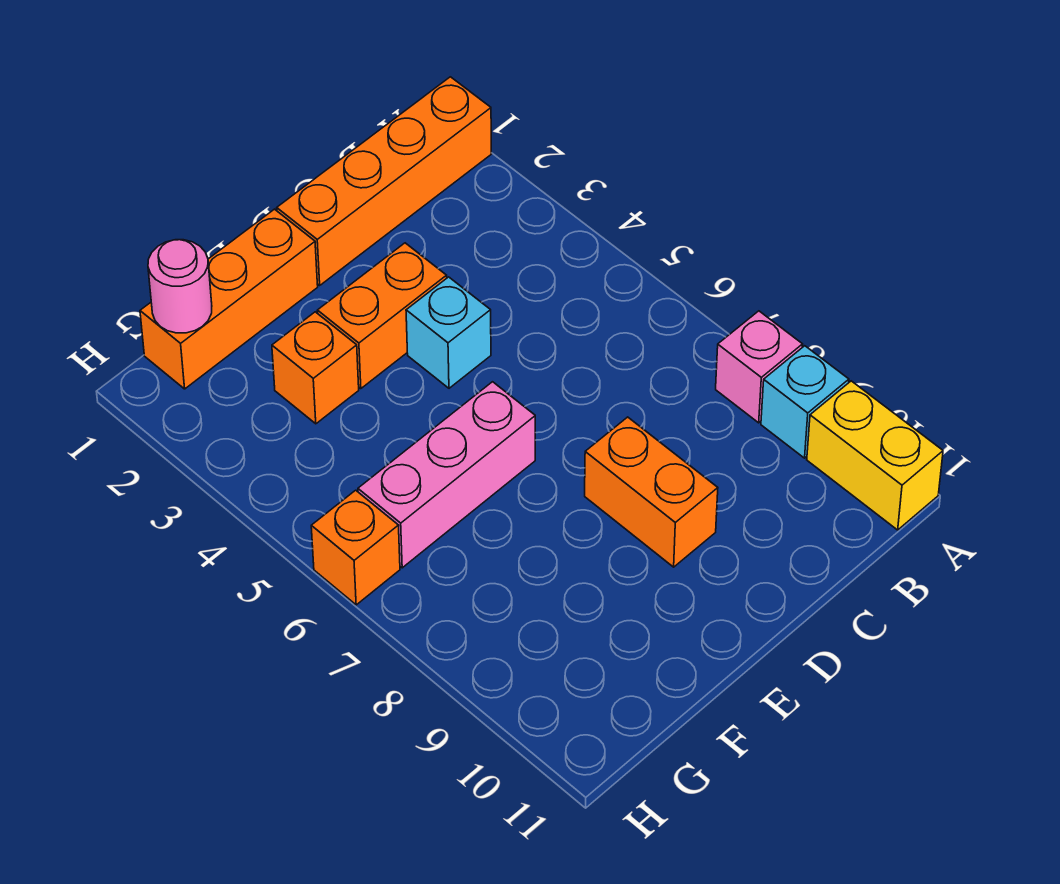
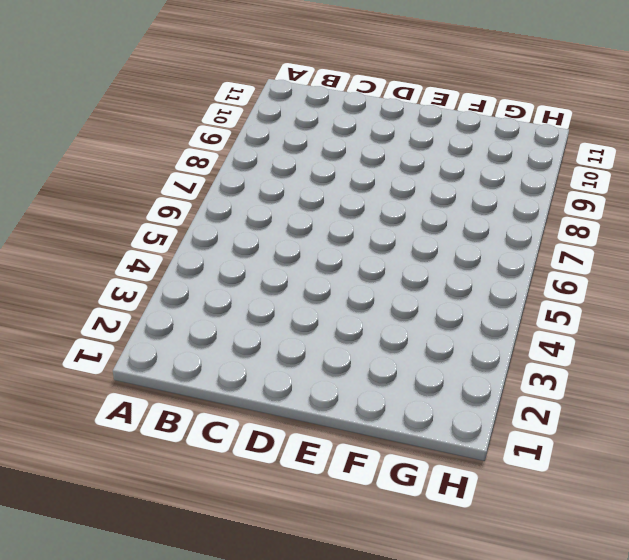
none -> orange brick A1:D1 level 1
none -> pink brick A8 level 1
none -> cyan brick A9 level 1

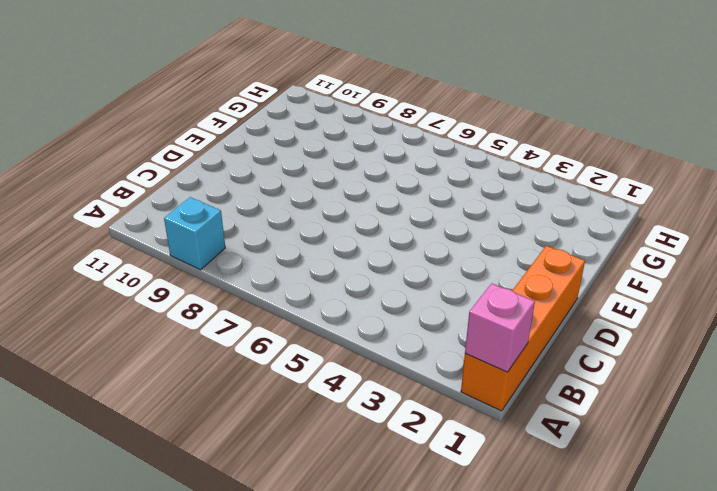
pink brick A1 level 2 -> pink brick A8 level 1
none -> yellow brick A10:A11 level 1
none -> orange brick D3:E3 level 1
none -> cyan brick D4 level 1

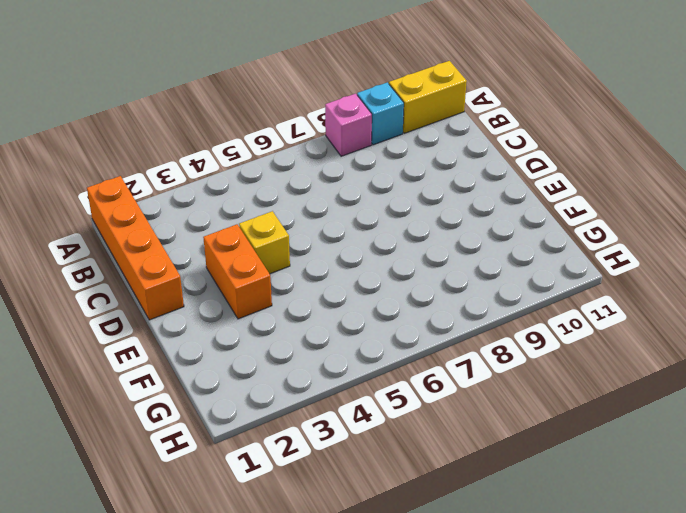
yellow brick D4 level 1 -> cyan brick D4 level 1
none -> orange brick D8:D9 level 1
none -> orange brick E1:G1 level 1
none -> pink brick E6:G6 level 1

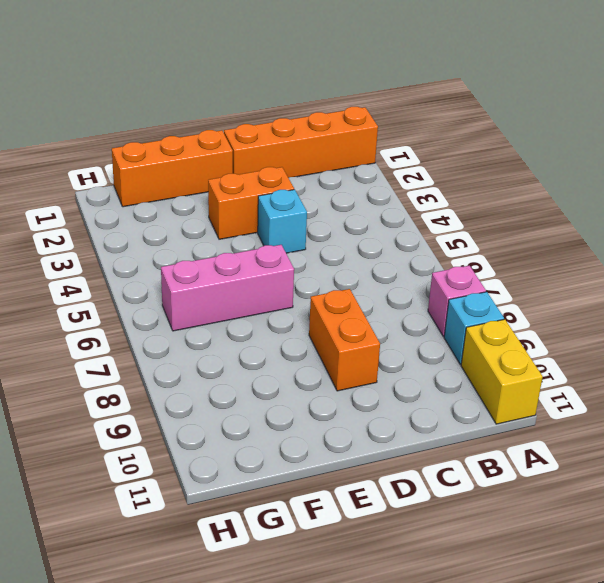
none -> orange brick F3 level 1
none -> orange brick H6 level 1
none -> pink round brick G1 level 2

